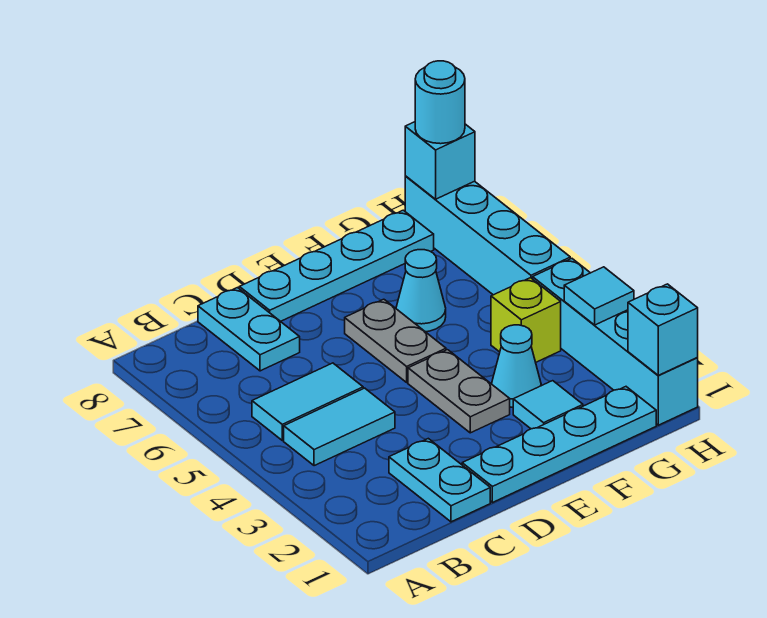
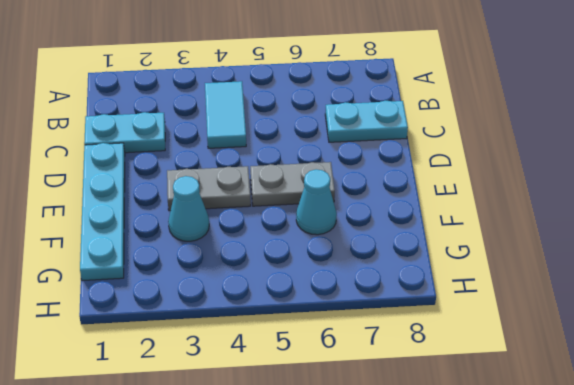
none -> cyan tile B5:C5 level 1
none -> cyan plate D8:G8 level 1
none -> cyan tile F2 level 1

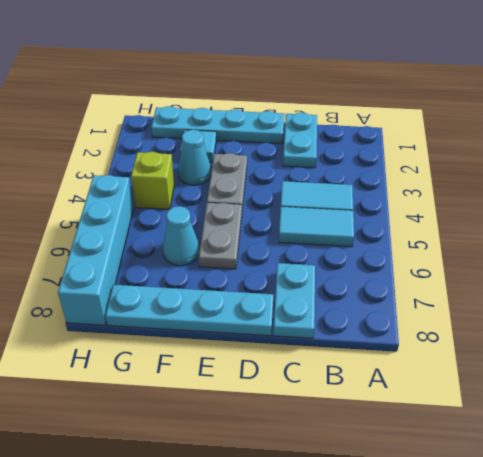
none -> cyan brick H1:H4 level 1
none -> cyan brick H1 level 2
none -> cyan tile H3 level 2

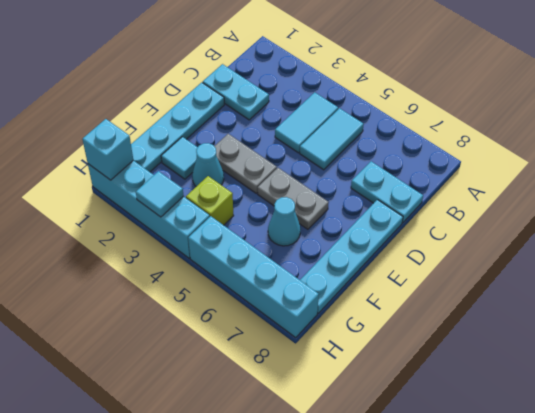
none -> cyan brick H8 level 2
none -> cyan round brick H8 level 3

